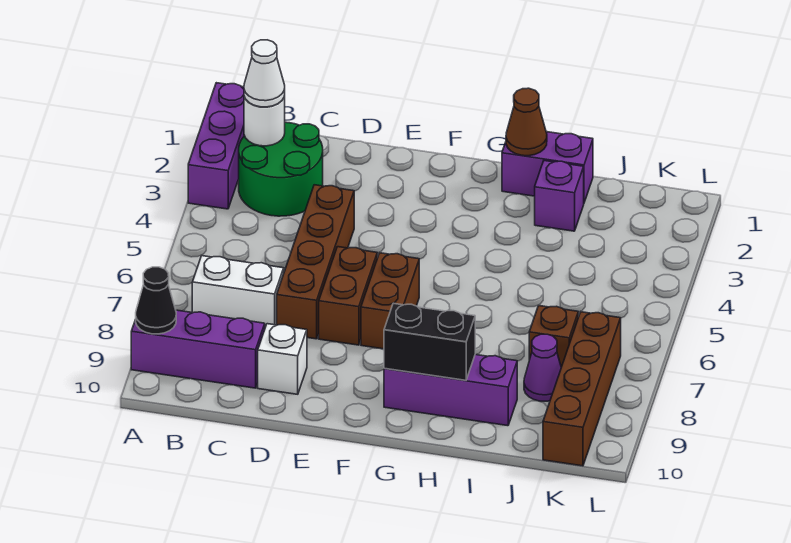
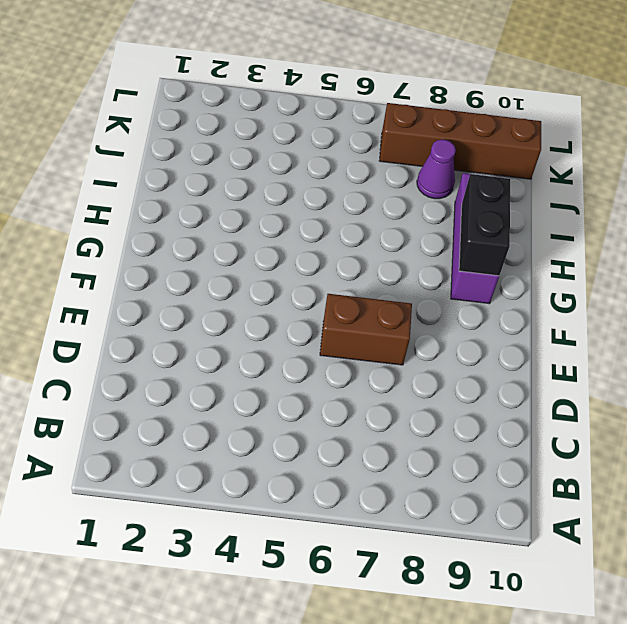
none -> purple brick A1:A3 level 1
none -> purple brick A9:C9 level 1
none -> green round brick B2:C3 level 1

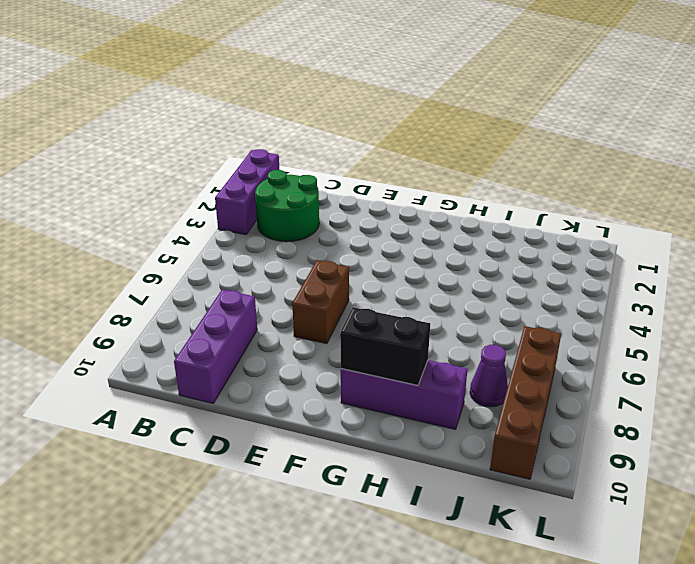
purple brick C8:C10 level 1 -> purple brick A9:C9 level 1
none -> white brick B7:C7 level 1
none -> brown brick D4:D7 level 1
none -> white brick D9 level 1

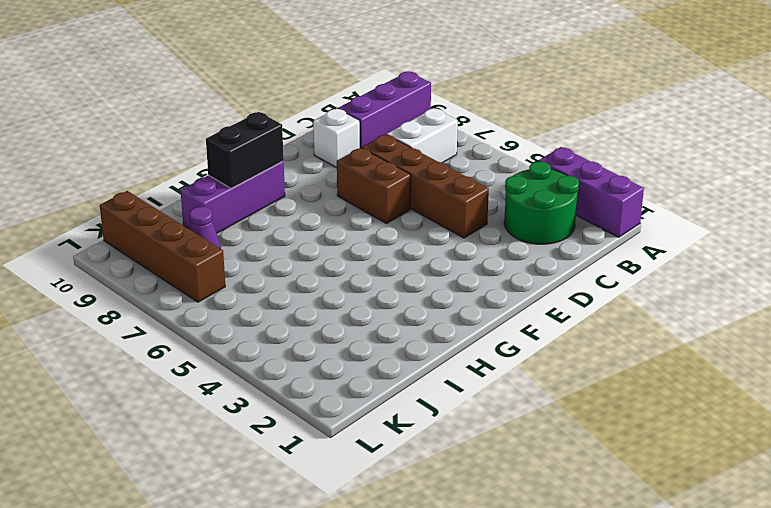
none -> brown brick F6:F7 level 1
none -> purple brick H1:I1 level 1
none -> purple brick I2 level 1

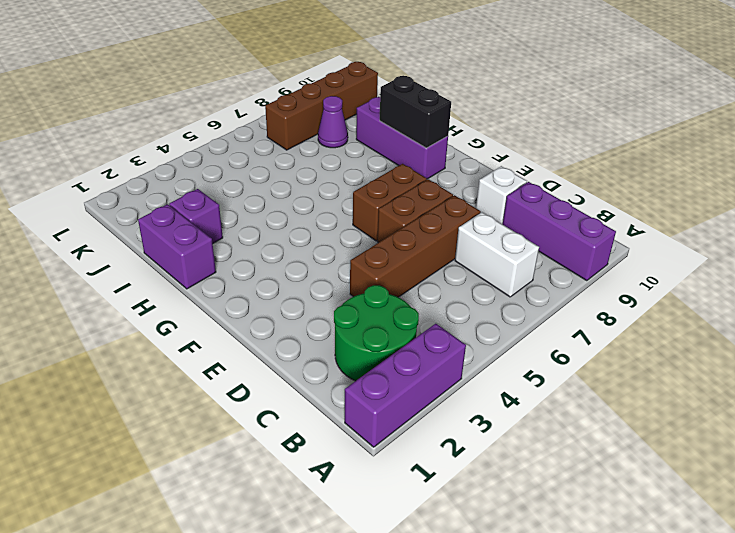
none -> brown brick J7 level 1
none -> black cone A9 level 2
none -> white round brick B2 level 2

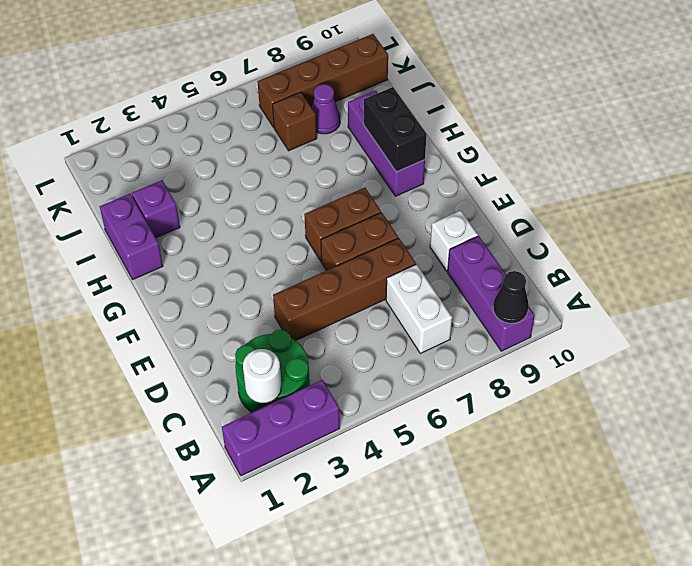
none -> brown cone H1 level 2
none -> white cone B2 level 3

